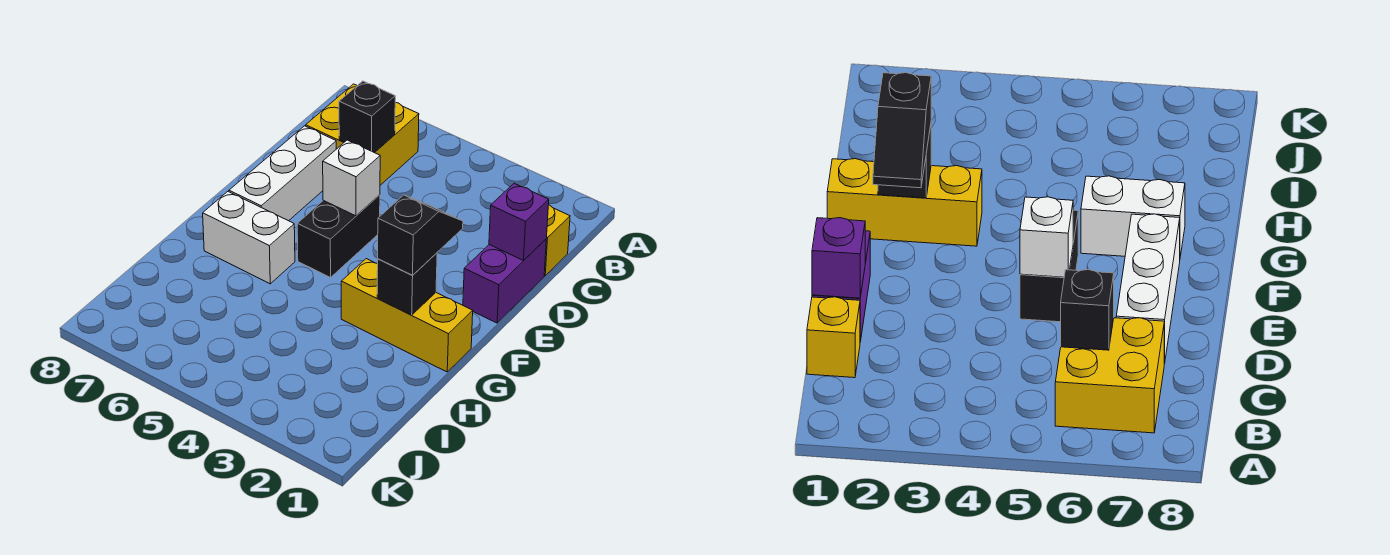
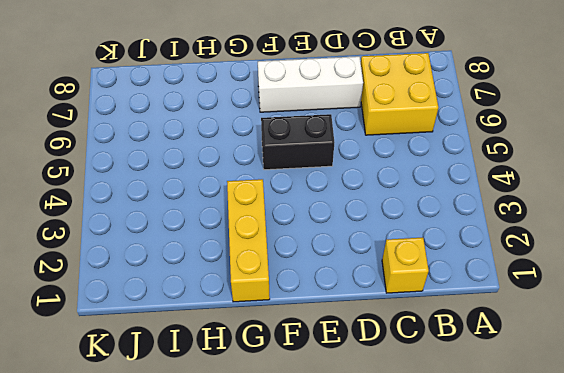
none -> purple brick D1:E1 level 1
none -> white brick G6:G7 level 1
none -> black brick C6 level 2

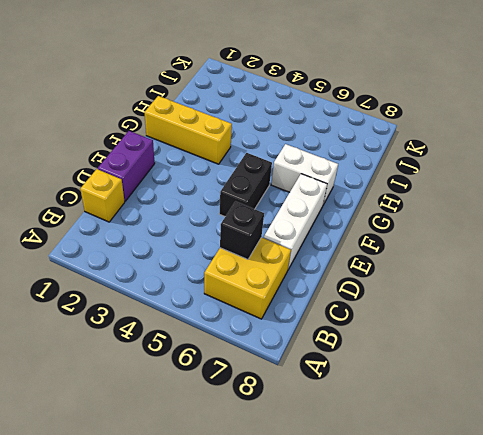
none -> purple brick D1 level 2
none -> white brick E5 level 2
none -> black brick G2 level 2

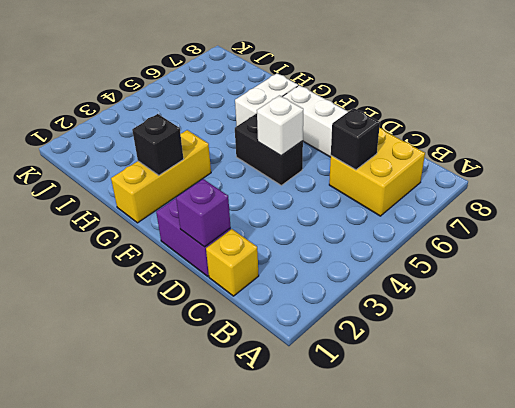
none -> black slope F2:G2 level 3 top G

